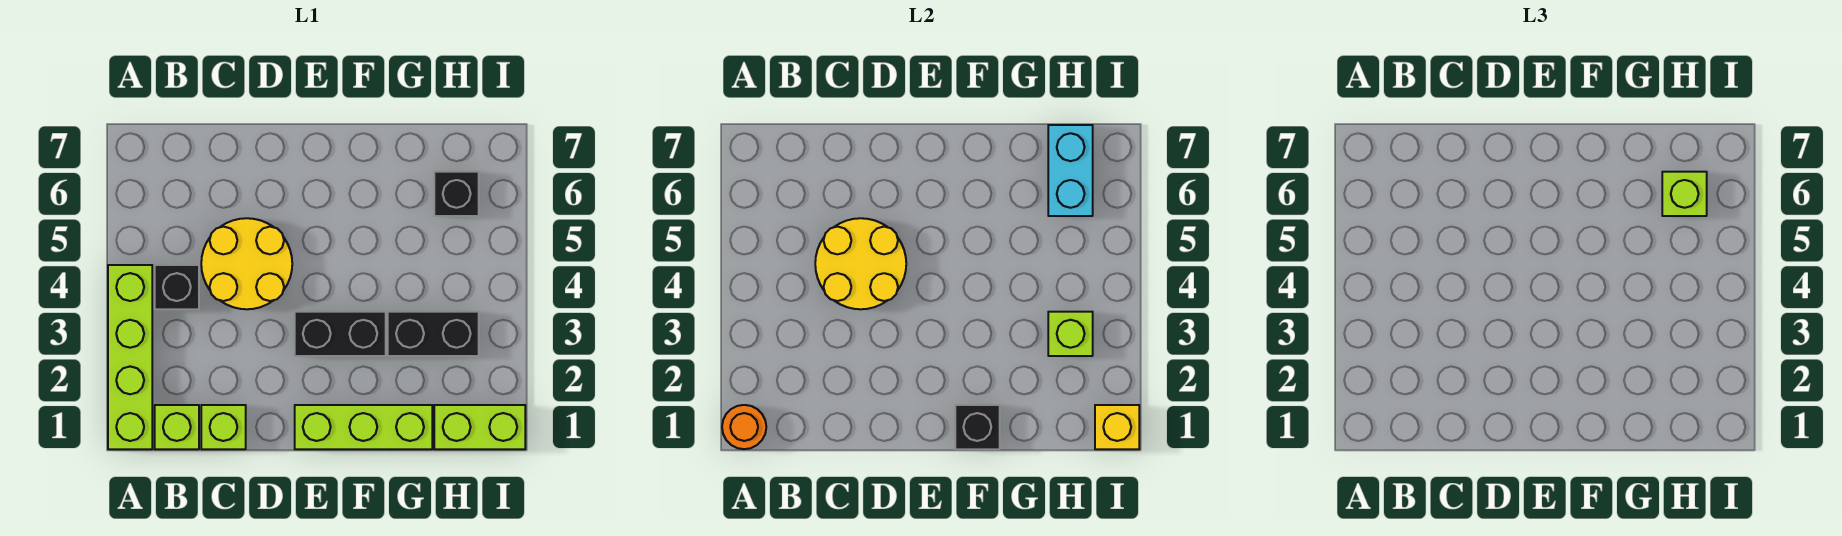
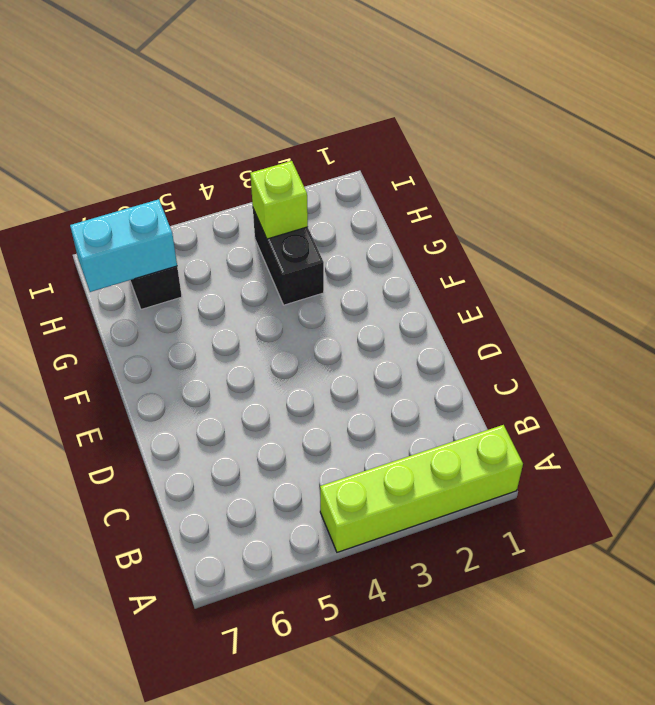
none -> lime brick B1 level 1
none -> black brick B4 level 1
none -> lime brick C1 level 1

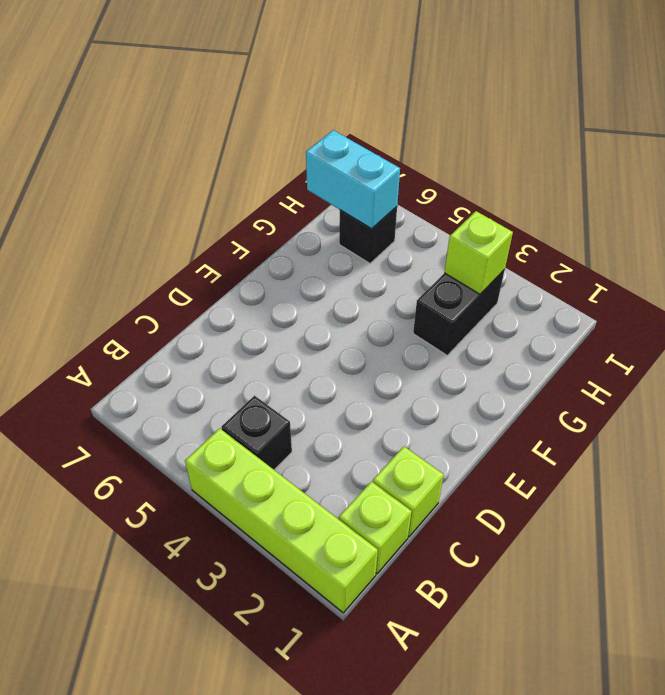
none -> yellow round brick C4:D5 level 1
none -> lime brick E1:G1 level 1
none -> black brick E3:F3 level 1

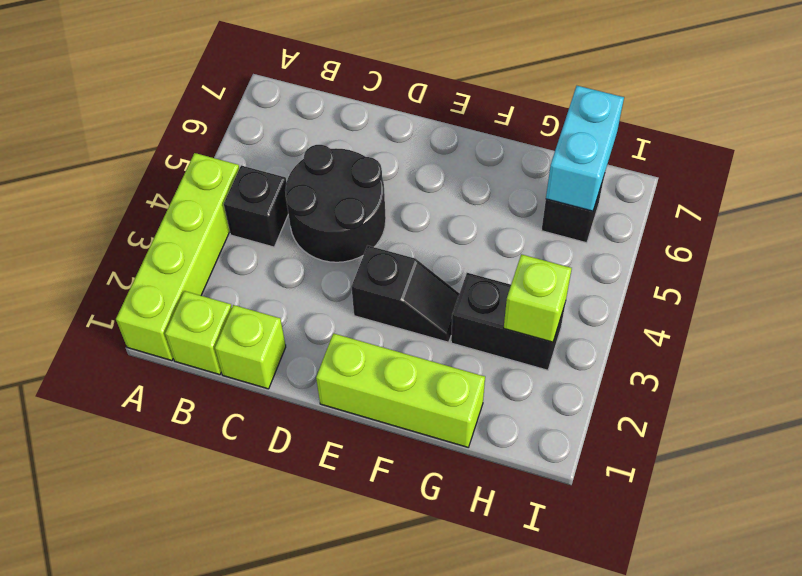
black round brick C4:D5 level 1 -> yellow round brick C4:D5 level 1
black slope E3:F3 level 1 top E -> black brick E3:F3 level 1
none -> lime brick H1:I1 level 1
none -> orange round brick A1 level 2
none -> yellow round brick C4:D5 level 2

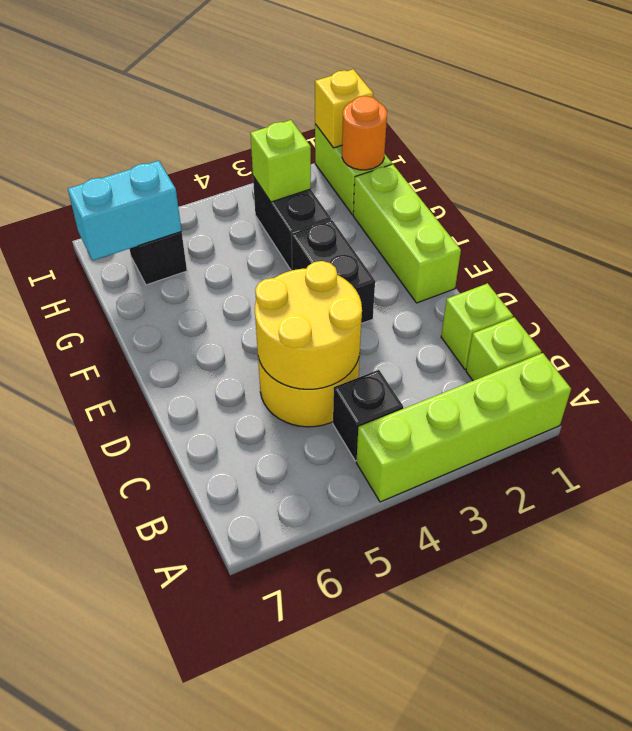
orange round brick H1 level 2 -> orange round brick A1 level 2
none -> black brick F1 level 2
none -> lime brick H6 level 3

